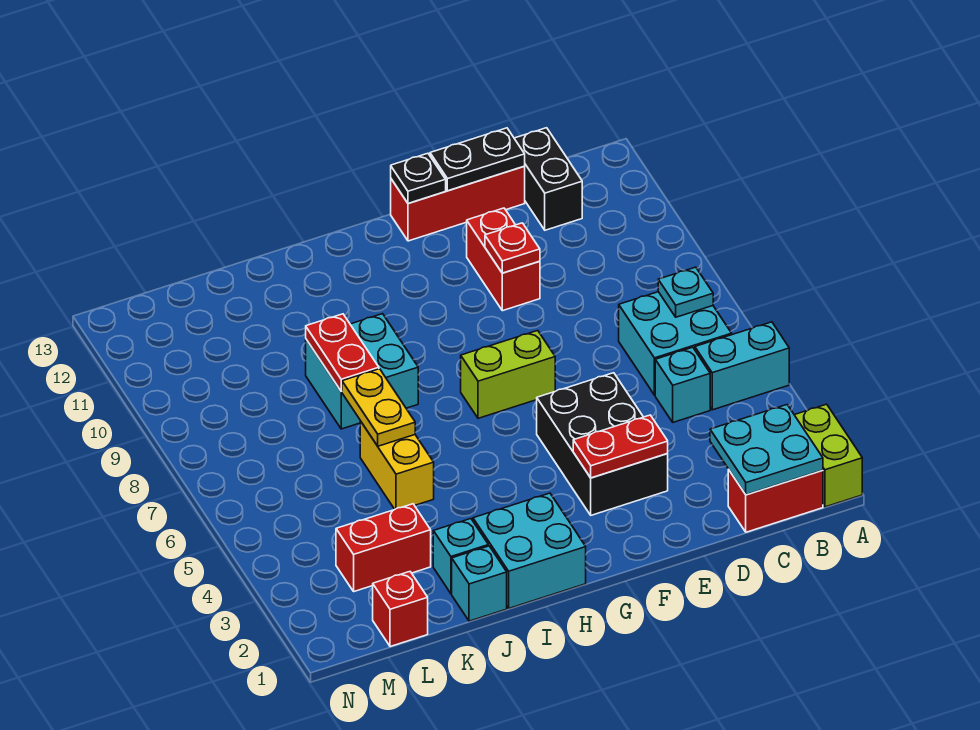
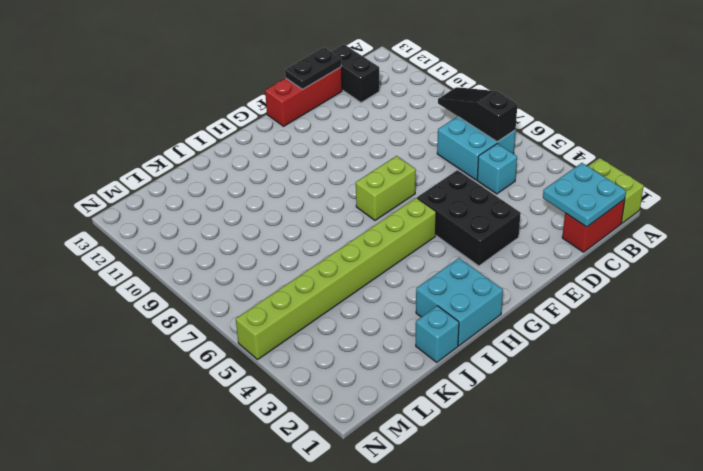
black slope B6:B8 level 2 top 6 -> cyan plate B7 level 2
lime brick G5:N5 level 1 -> yellow brick J5:J6 level 1
none -> cyan brick A5:B5 level 1
none -> red brick E10:E11 level 1
none -> cyan brick I8:J9 level 1

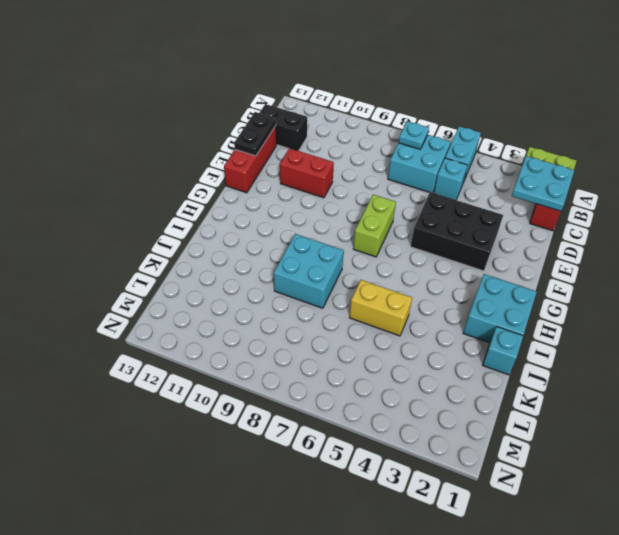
none -> cyan brick J2 level 1
none -> red brick K3:L3 level 1
none -> red brick L1 level 1

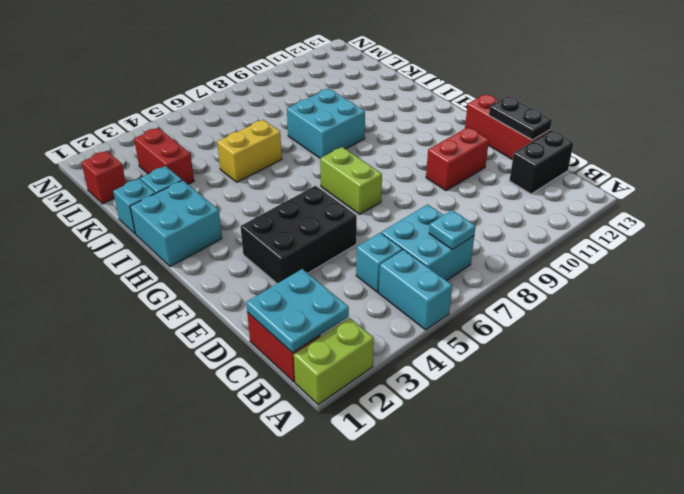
none -> red plate E3:F3 level 2
none -> red plate E10 level 2
none -> black plate F13 level 2

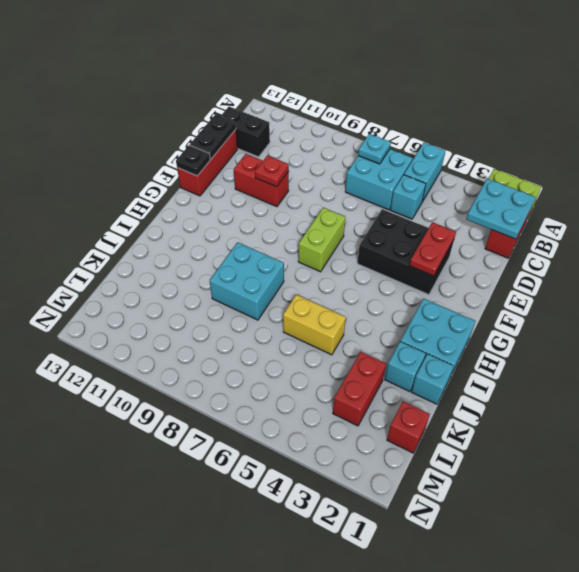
none -> yellow plate J6:J7 level 2
none -> red plate J8:J9 level 2

